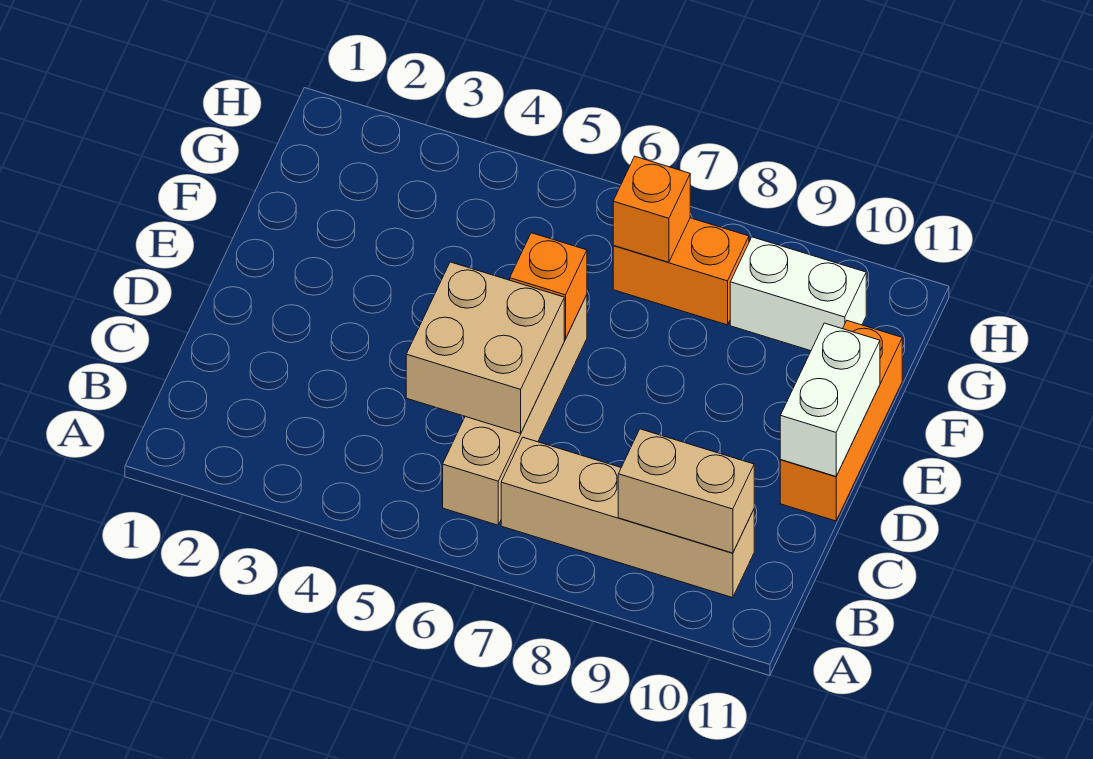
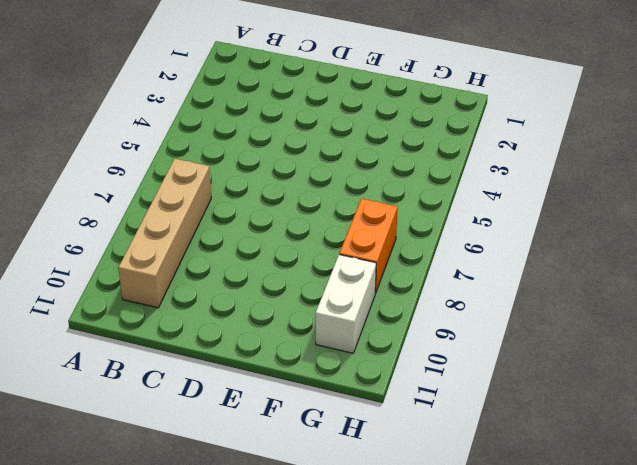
none -> tan brick B6:E6 level 1
none -> orange brick D11:F11 level 1

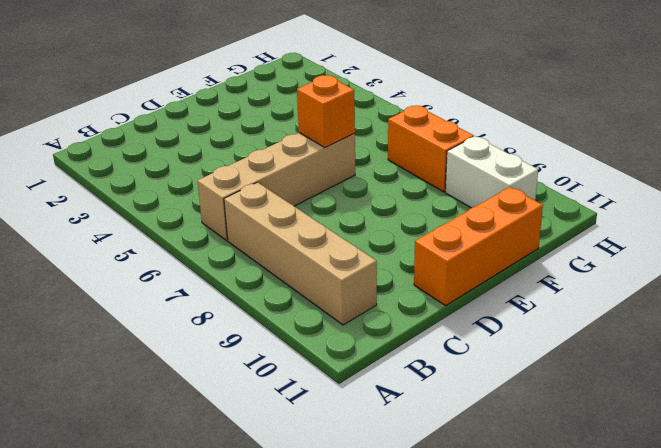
none -> tan brick B9:B10 level 2
none -> tan brick C5:D6 level 2

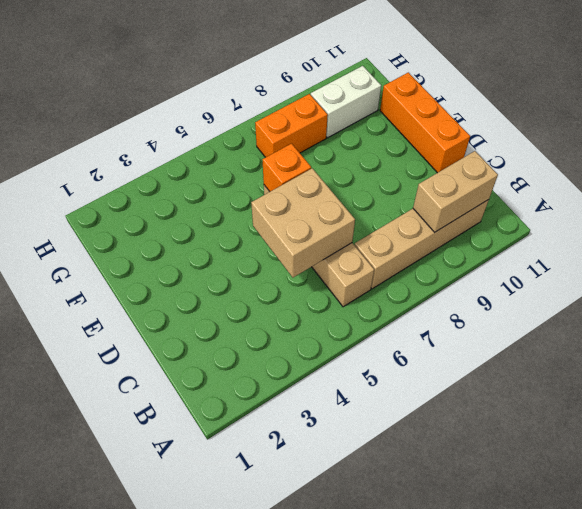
none -> white brick D11:E11 level 2
none -> orange brick G7 level 2

